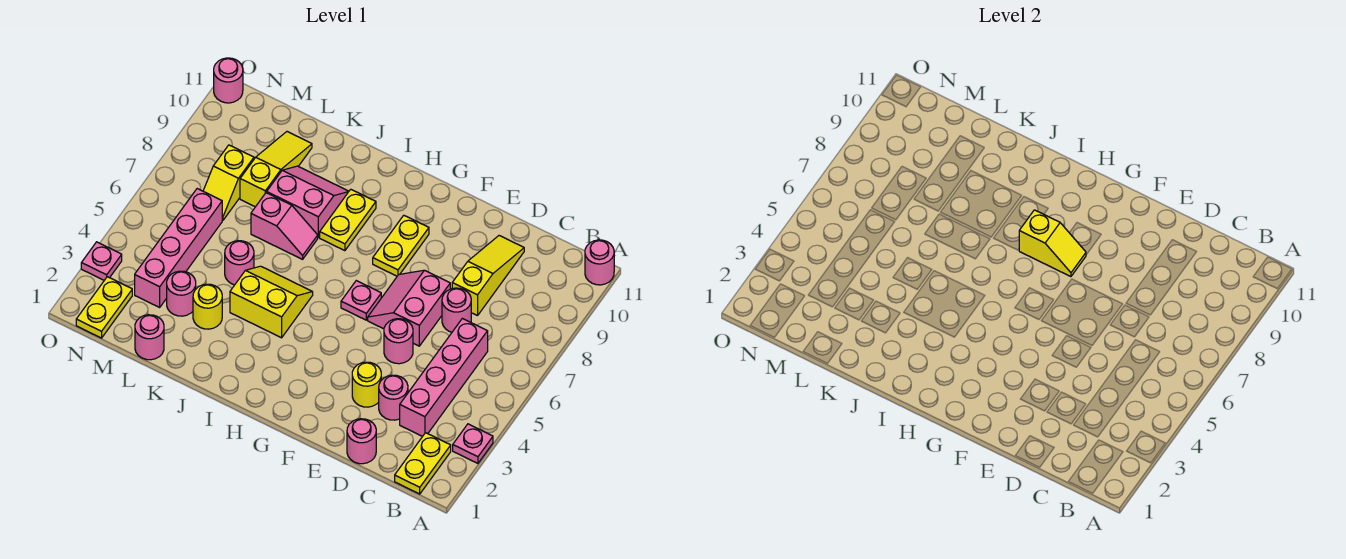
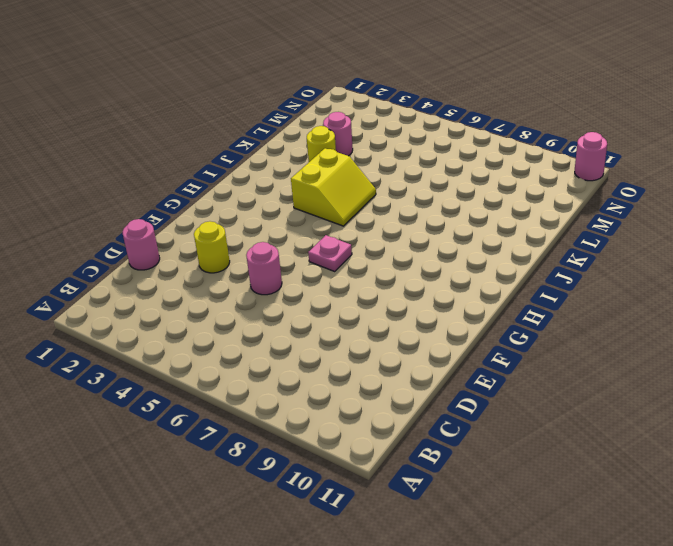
none -> pink plate A3 level 1
none -> pink round brick A11 level 1
none -> yellow plate B1:B2 level 1

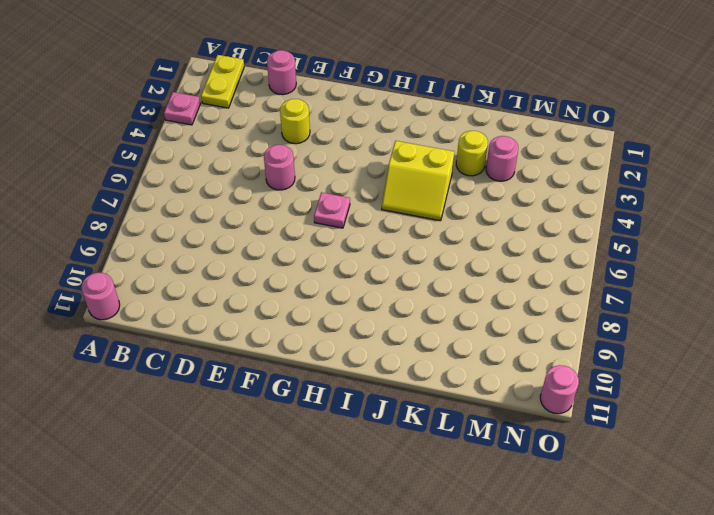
none -> pink brick C3:C6 level 1
none -> pink round brick D3 level 1
none -> pink round brick D7 level 1

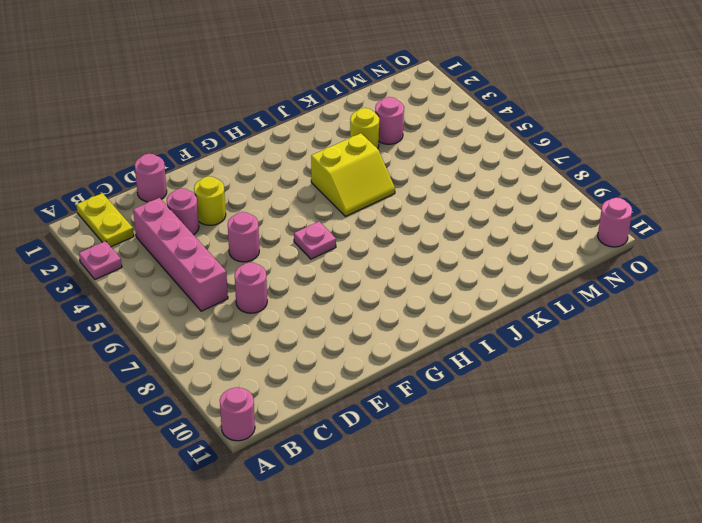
none -> yellow slope D8:D10 level 1 top 8
none -> pink slope E6:F7 level 1 top E
none -> yellow plate G8:G9 level 1

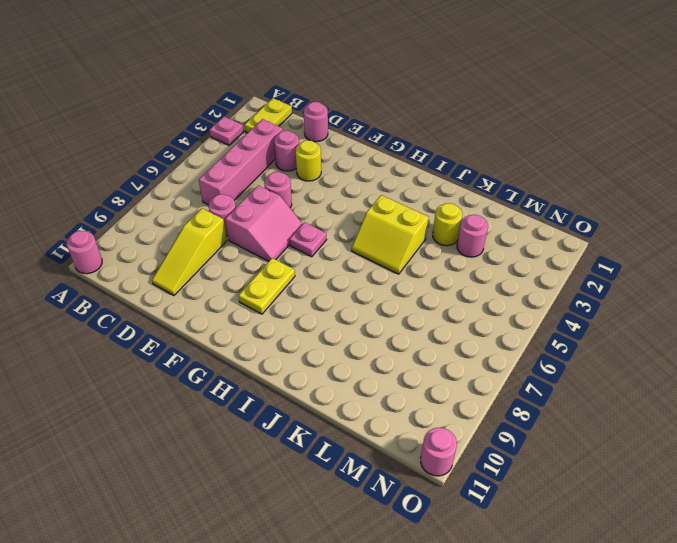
none -> yellow plate I8:I9 level 1
none -> pink slope J7:K7 level 1 top K
none -> pink slope J8:K9 level 1 top 8

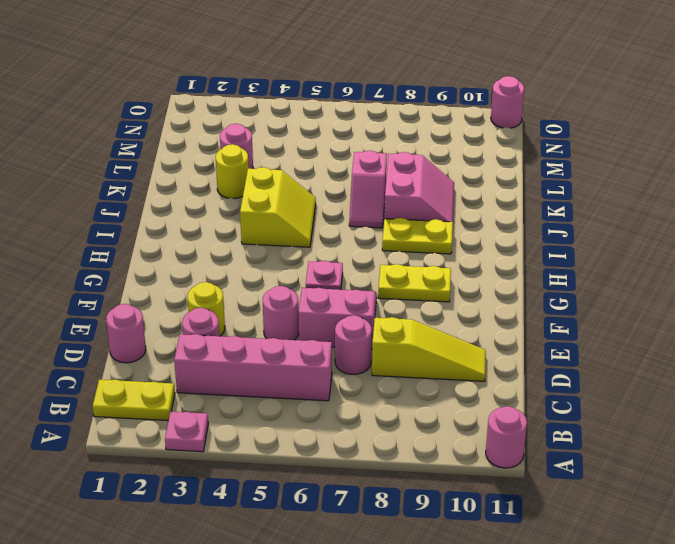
none -> pink round brick K5 level 1
none -> pink round brick L1 level 1
none -> yellow slope L8:L10 level 1 top 8

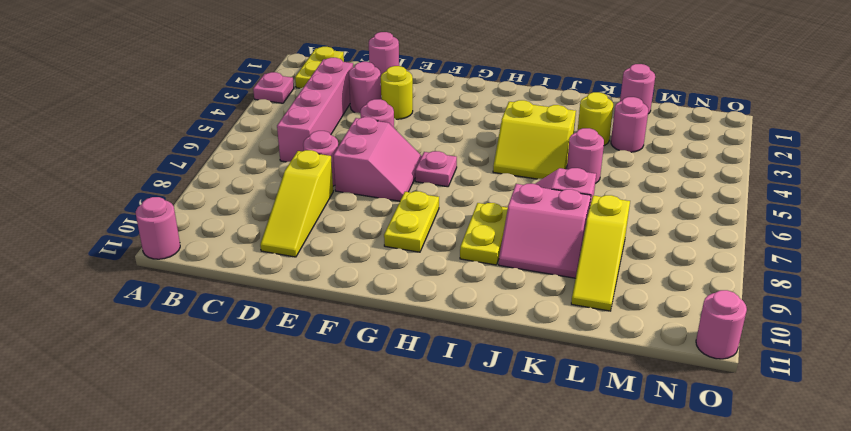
none -> pink brick M3:M6 level 1
none -> yellow slope M7:M8 level 1 top 8
none -> yellow plate N1:N2 level 1

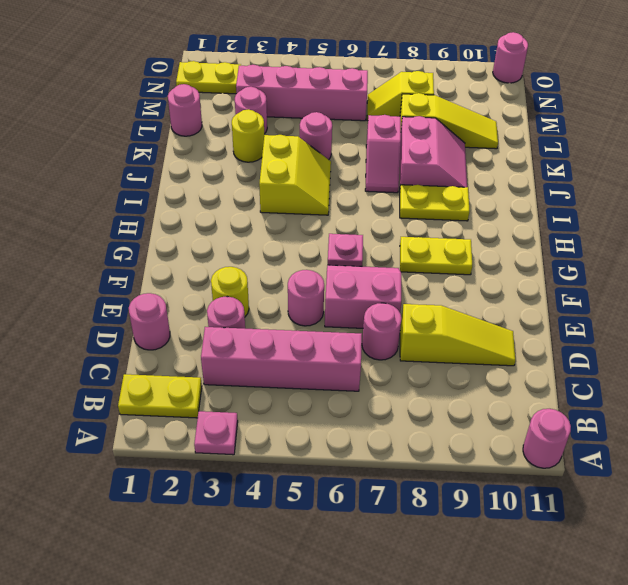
none -> pink plate O3 level 1
none -> yellow slope G8:H8 level 2 top H

